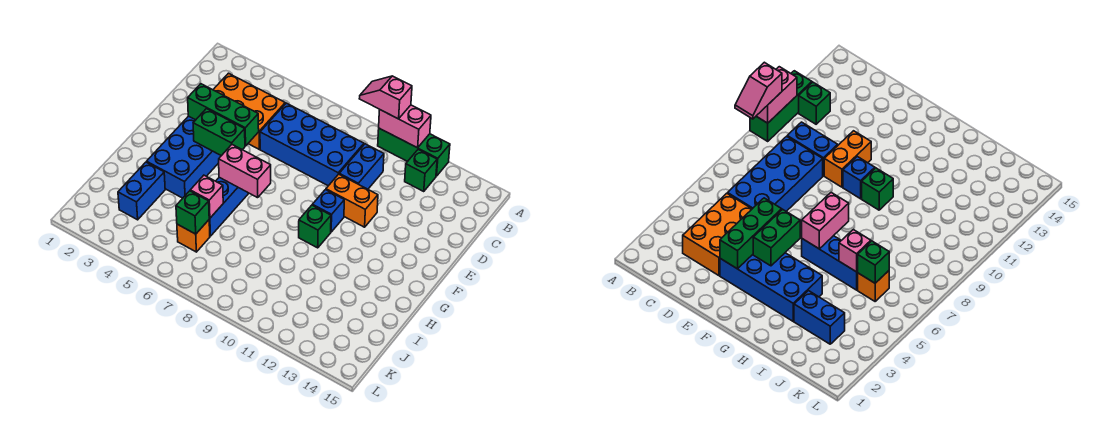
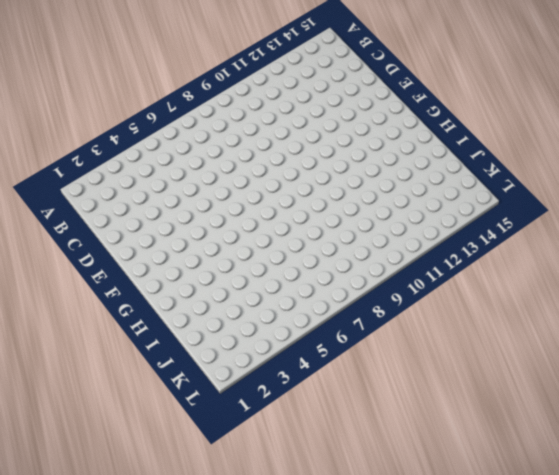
none -> green brick A10:A12 level 1
none -> green brick B12 level 1
none -> orange brick C3:D5 level 1

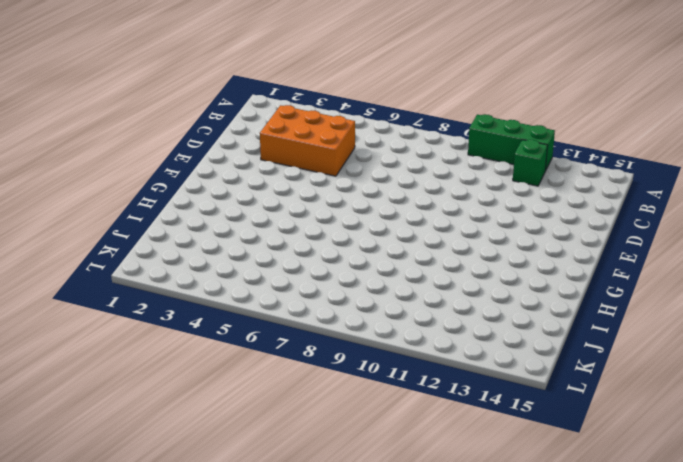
none -> blue brick C6:D9 level 1
none -> blue brick C10:D10 level 1
none -> blue brick E3:H4 level 1

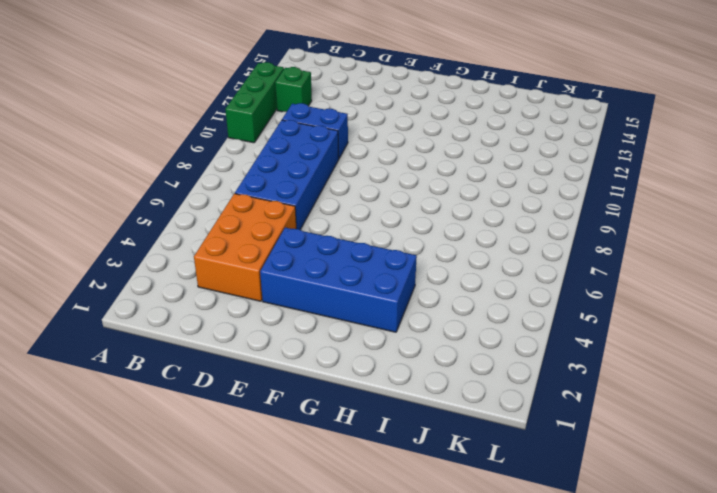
none -> orange brick E10:E11 level 1
none -> blue brick F10 level 1
none -> blue brick G6:I6 level 1

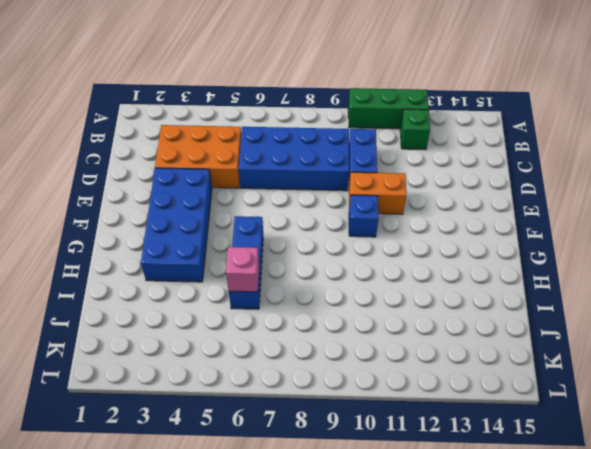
none -> green brick G10 level 1
none -> blue brick I3:J3 level 1
none -> orange brick J6 level 1

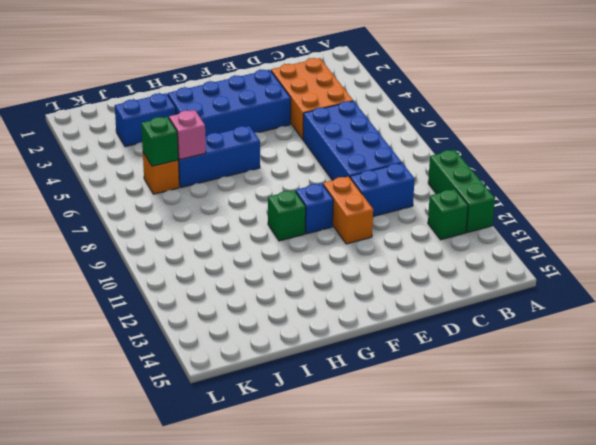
none -> pink brick A10:A11 level 2
none -> green brick E3:E5 level 2
none -> green brick F4:F5 level 2

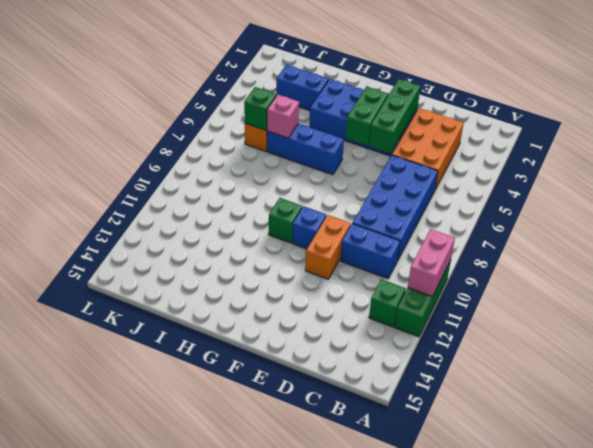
none -> pink brick G6:G7 level 2
none -> pink slope A9:A10 level 3 top 10

